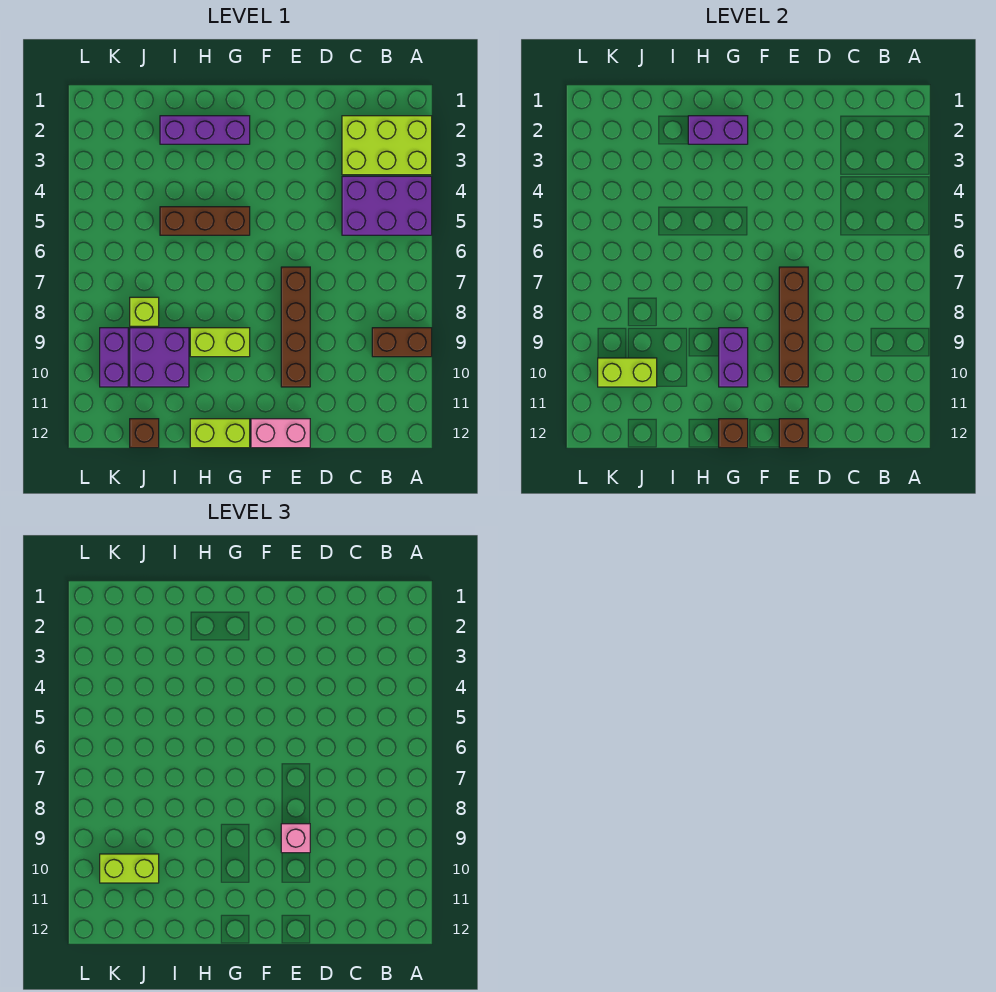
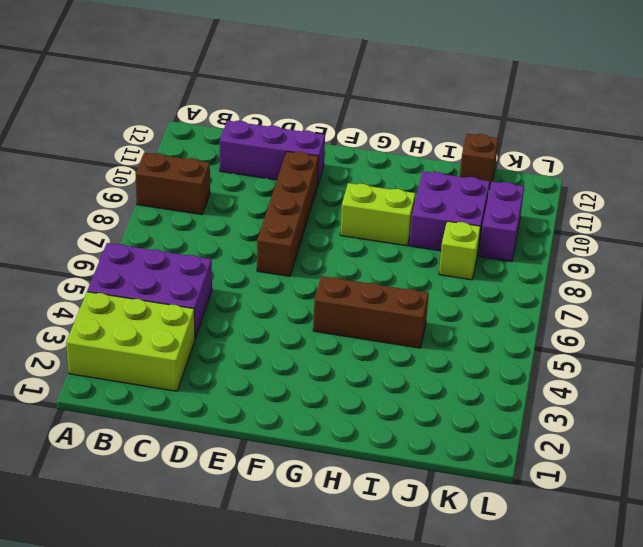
purple brick C11:E11 level 1 -> purple brick G2:I2 level 1
none -> pink brick E12:F12 level 1
none -> lime brick G12:H12 level 1
none -> brown brick E7:E10 level 2

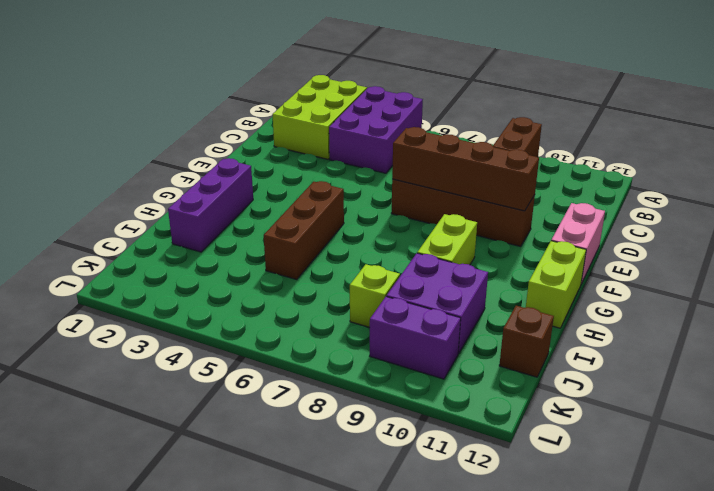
none -> brown brick E12 level 2
none -> purple brick G2:H2 level 2
none -> purple brick G9:G10 level 2

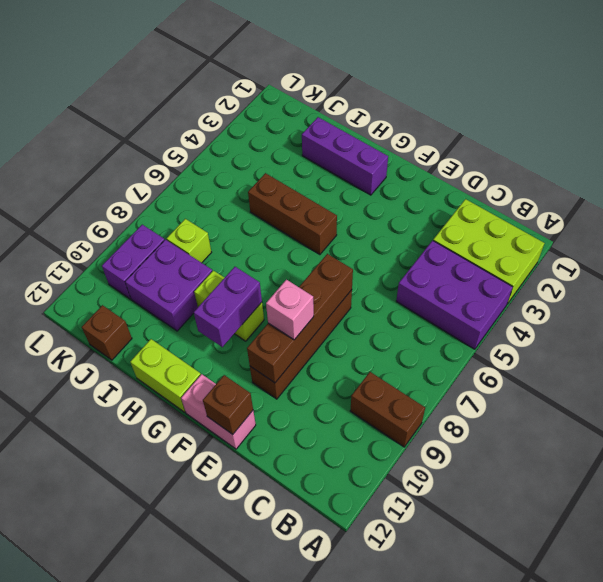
none -> purple brick G2:H2 level 2
none -> brown brick G12 level 2
none -> lime brick J10:K10 level 2

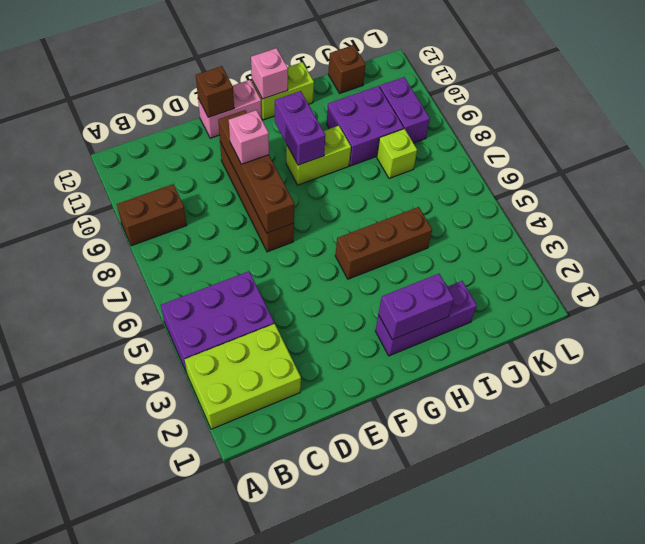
pink brick G12 level 2 -> brown brick G12 level 2
none -> lime brick J10:K10 level 2
none -> lime brick J10:K10 level 3

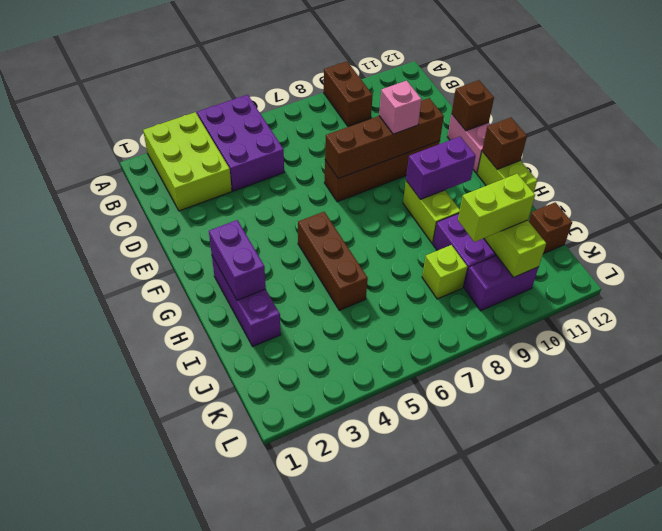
lime brick J9:J10 level 3 -> lime brick J10:K10 level 3

